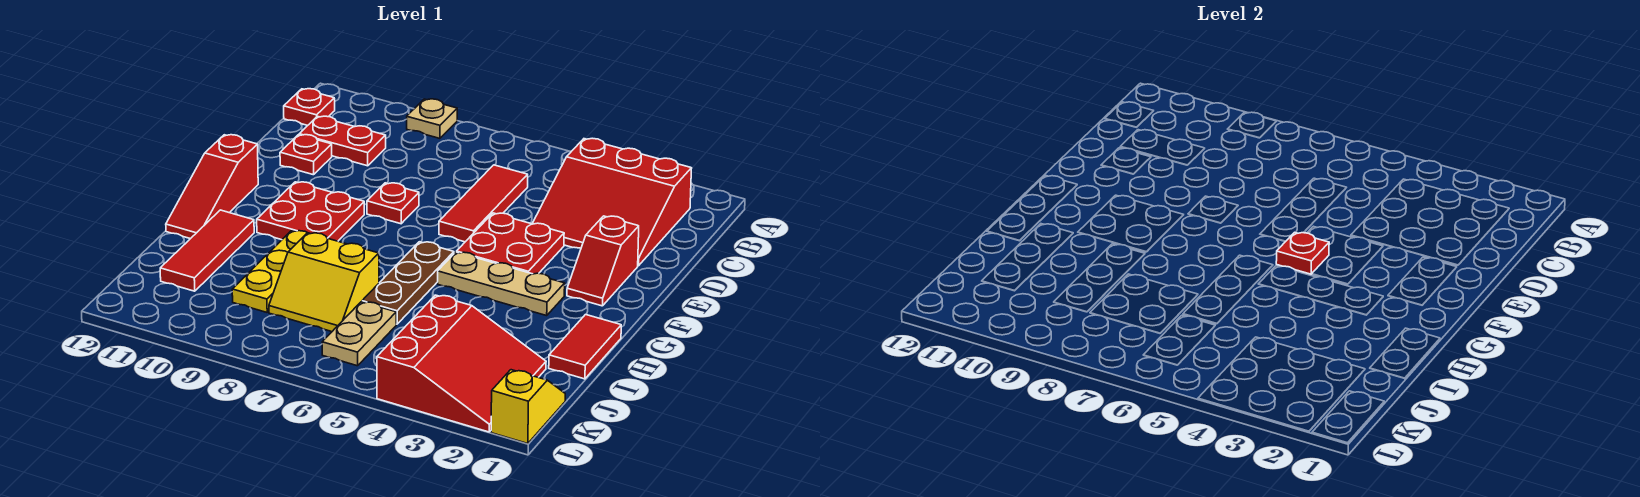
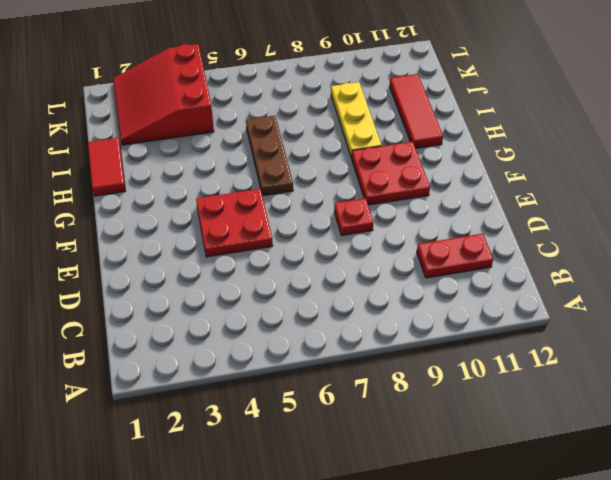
none -> tan plate A9 level 1
none -> red slope B2:D4 level 1 top B
none -> red plate B12 level 1

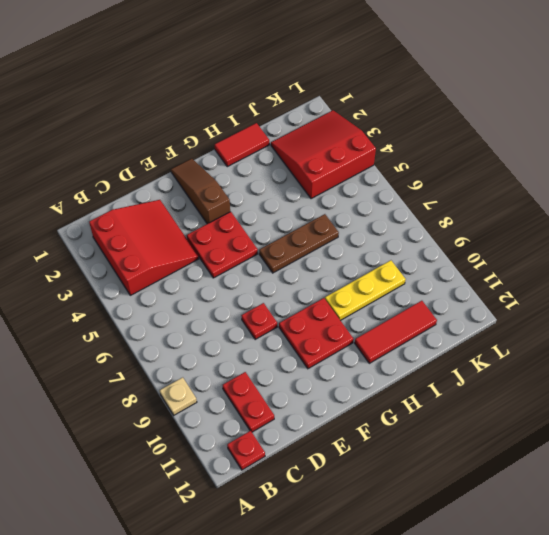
brown slope F1:F3 level 1 top 3 -> red slope E2:F2 level 1 top E
none -> red tile C6:E6 level 1
none -> red plate D11 level 1
none -> red slope F12:H12 level 1 top F

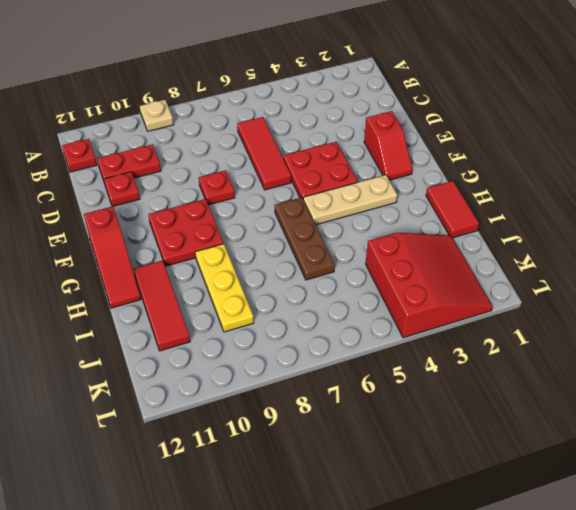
none -> red slope B2:D4 level 1 top B
none -> yellow slope I7:J8 level 1 top I
none -> tan plate J6:K6 level 1

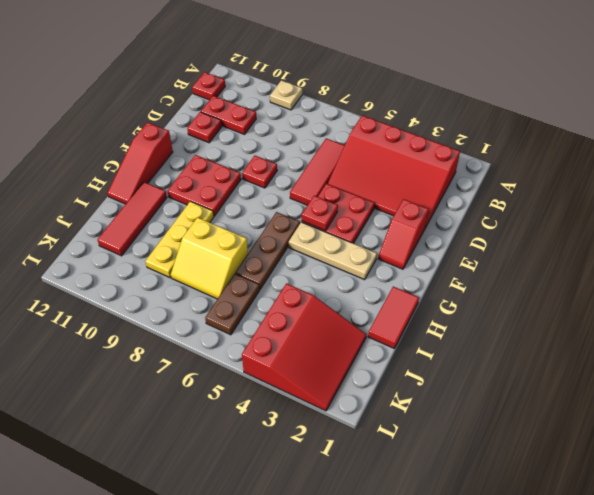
red slope B2:D5 level 1 top B -> red slope B2:D4 level 1 top B
brown plate J6:K6 level 1 -> tan plate J6:K6 level 1
none -> yellow slope K1:L1 level 1 top L

